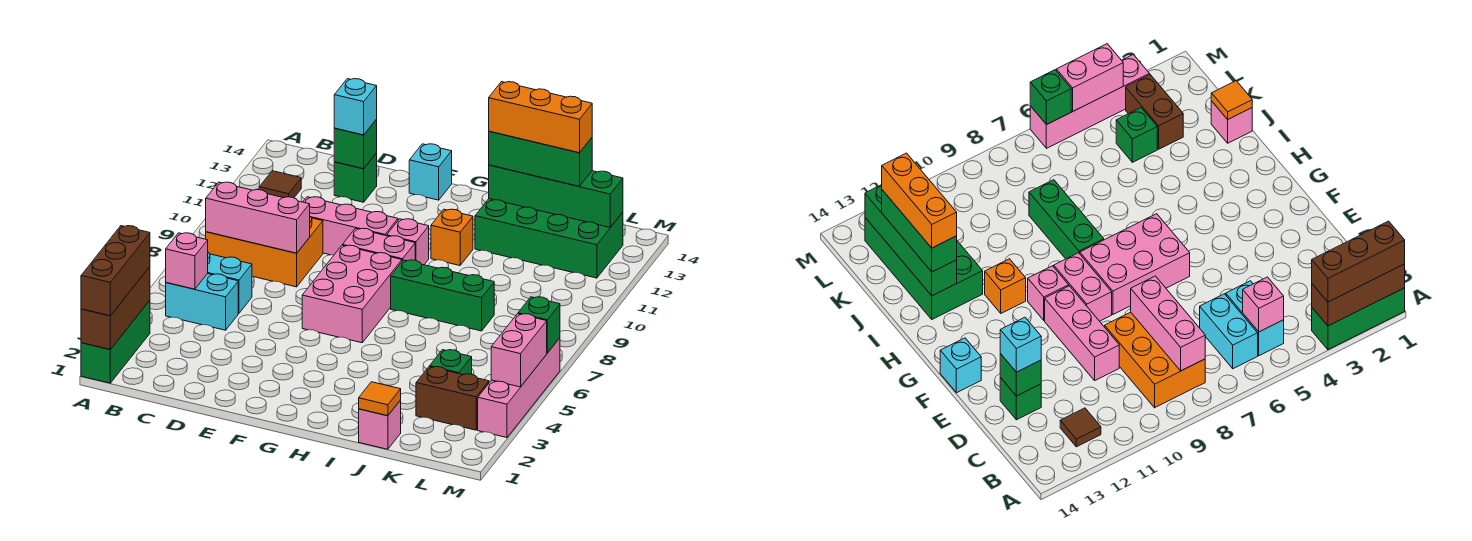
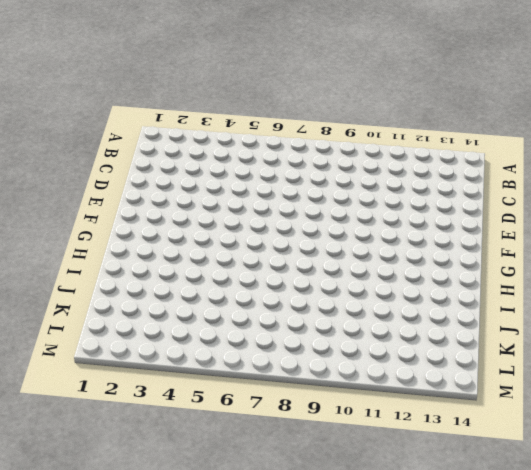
none -> green brick A1:A3 level 1
none -> cyan brick B5:C5 level 1
none -> cyan brick B6:C6 level 1
none -> orange brick B8:D9 level 1

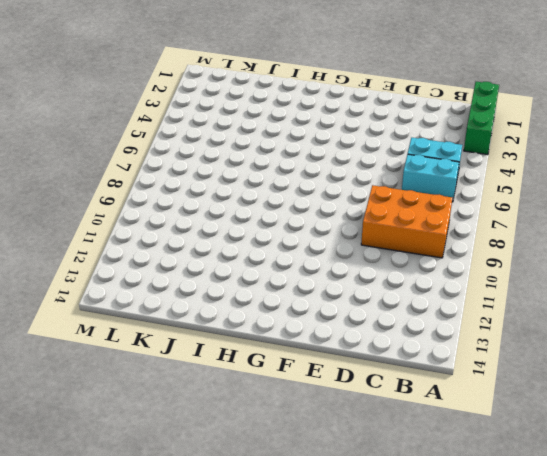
none -> brown tile B12 level 1
none -> pink brick D10:F10 level 1
none -> green brick D13 level 1
none -> pink brick F6:G8 level 1

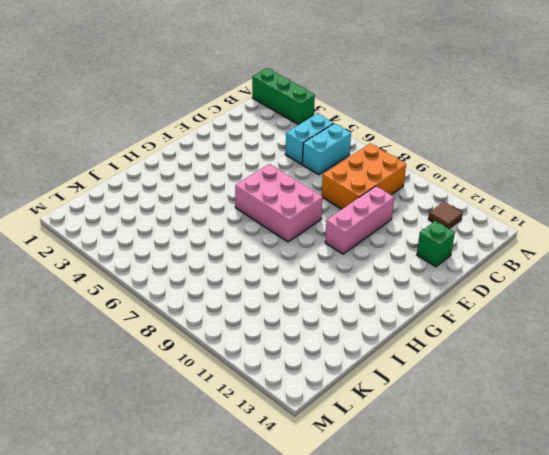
none -> pink brick F9:G9 level 1
none -> cyan brick F14 level 1
none -> pink brick G10 level 1
none -> green brick H8:J8 level 1

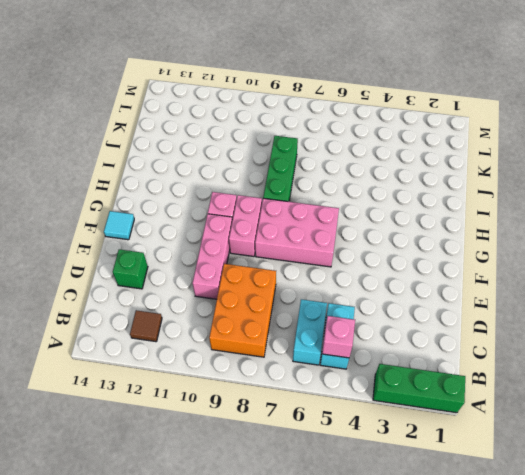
cyan tile F14 level 1 -> cyan brick F14 level 1
none -> orange brick H11 level 1
none -> green brick I12:L13 level 1
none -> pink brick J1 level 1
none -> brown brick K3:L3 level 1

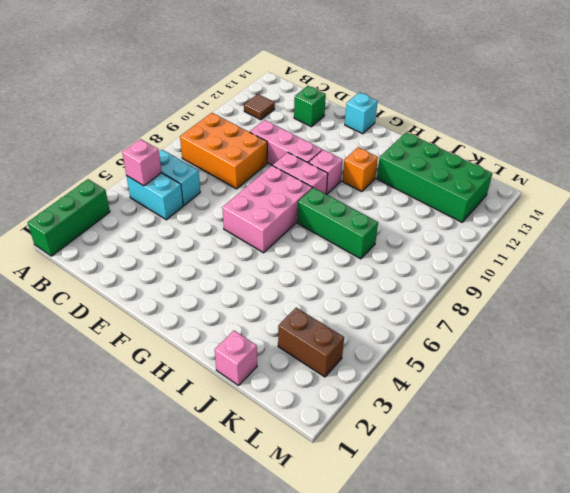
none -> green brick K4 level 1
none -> pink brick M3:M6 level 1
none -> brown brick A1:A3 level 2
none -> pink brick B8:D8 level 2

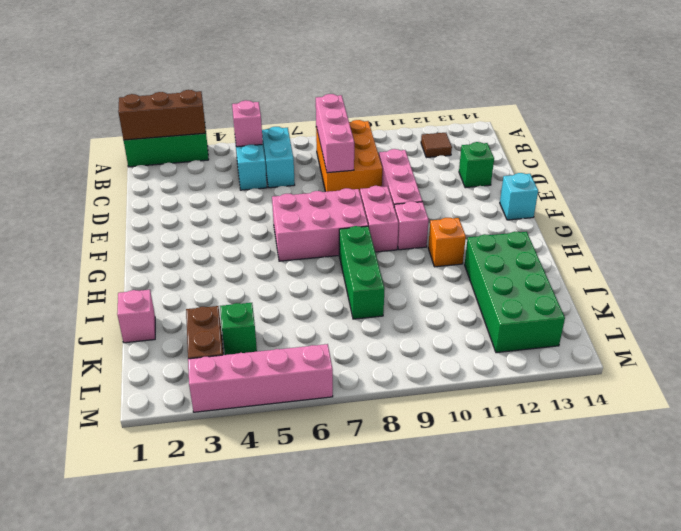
none -> green brick D13 level 2
none -> green brick I13:L13 level 2
none -> orange tile J1 level 2
none -> pink brick M4:M5 level 2

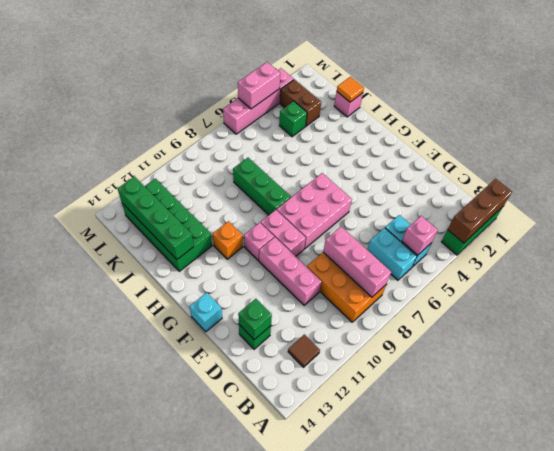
none -> green brick M6 level 2
none -> brown brick A1:A3 level 3
none -> cyan brick D13 level 3
none -> green brick I13:K13 level 3

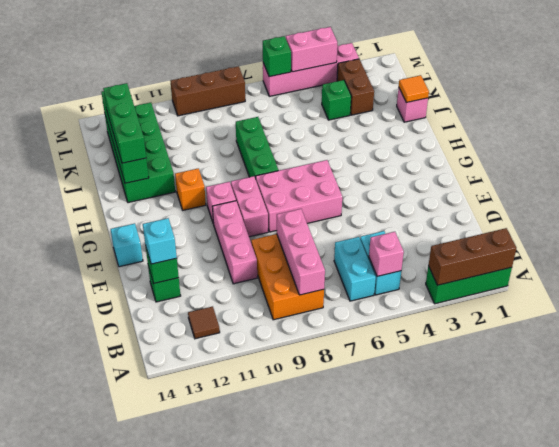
brown brick M8:M10 level 1 -> brown brick A1:A3 level 3
none -> orange brick I13:K13 level 4

